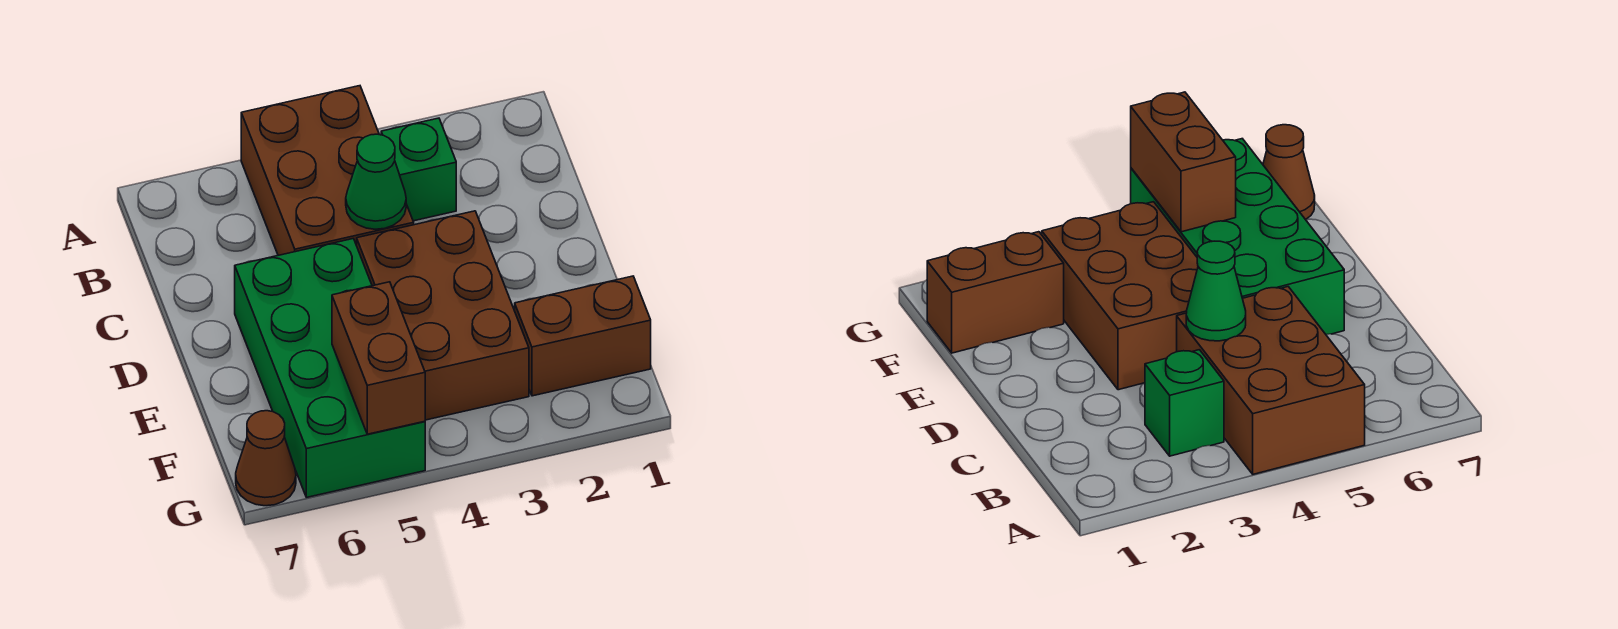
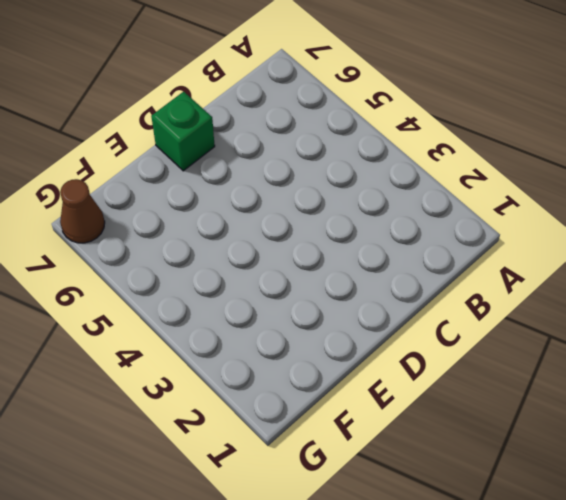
green brick D7 level 1 -> green brick B3 level 1
none -> brown brick A4:C5 level 1
none -> brown brick D3:F4 level 1

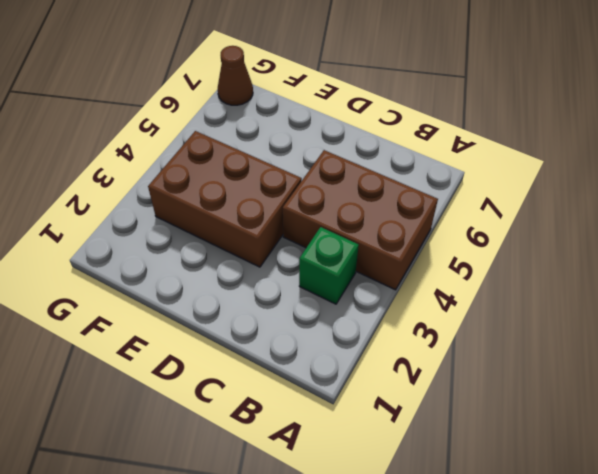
none -> green brick D5:G6 level 1
none -> brown brick F1:F2 level 1

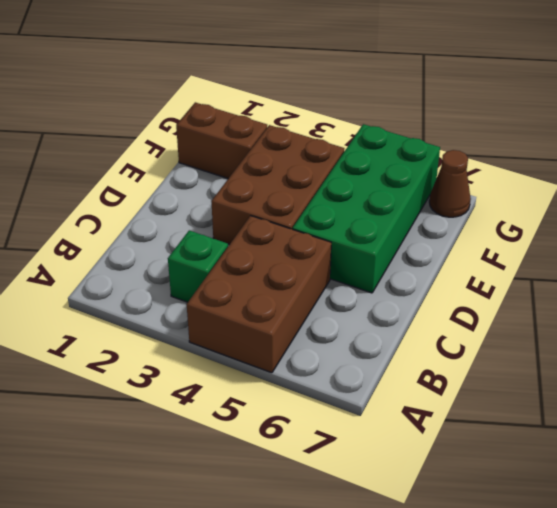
none -> green cone C4 level 2
none -> brown brick F5:G5 level 2

